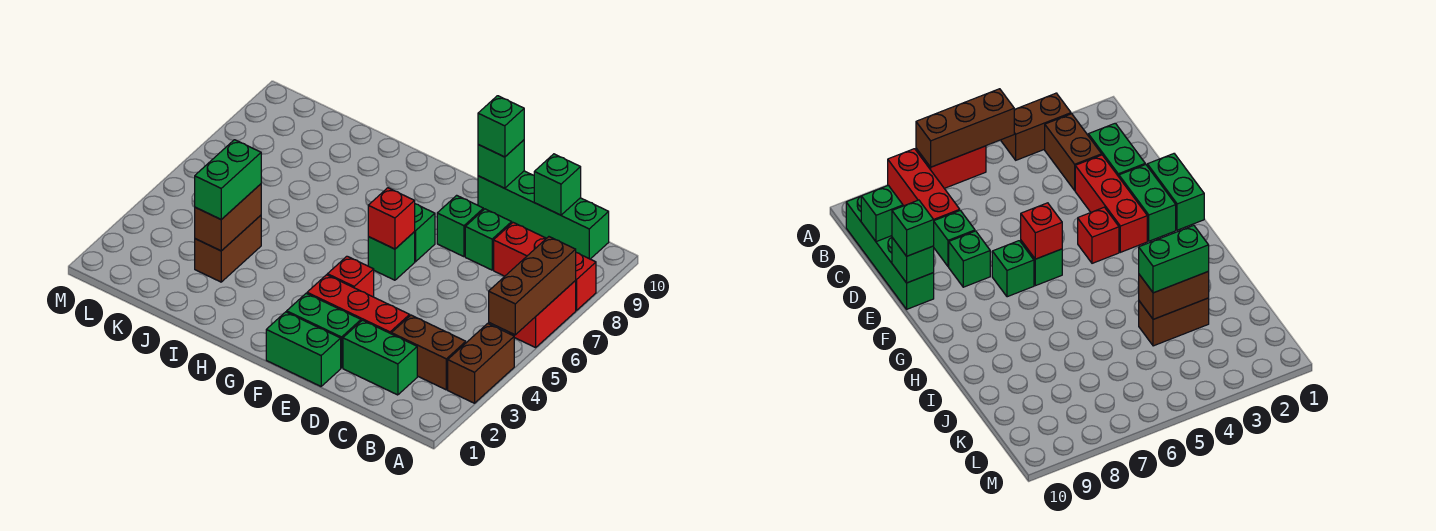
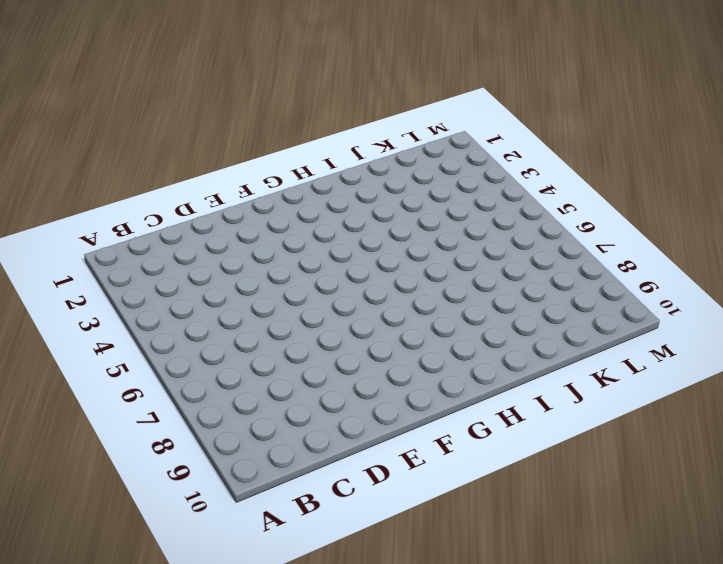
none -> brown brick A3:A4 level 1
none -> red brick A6:A7 level 1
none -> red brick A8:C8 level 1

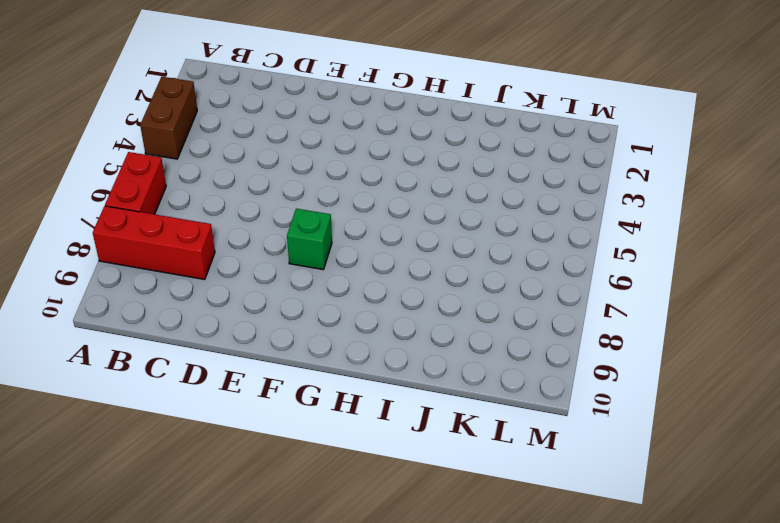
none -> brown brick B3:C3 level 1
none -> green brick B10:E10 level 1
none -> green brick C2:D2 level 1

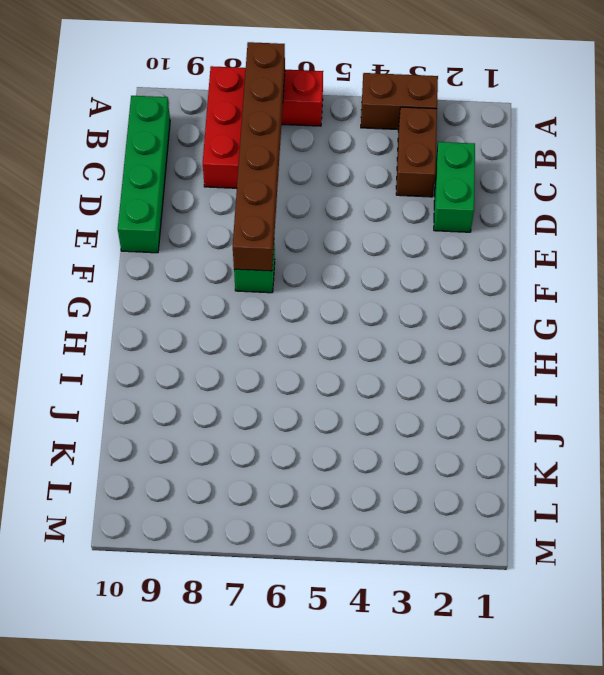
brown brick A7:F7 level 2 -> brown brick A5:A7 level 2
none -> red brick D3:F3 level 1
none -> green brick D8 level 1
none -> green brick E1:F1 level 1

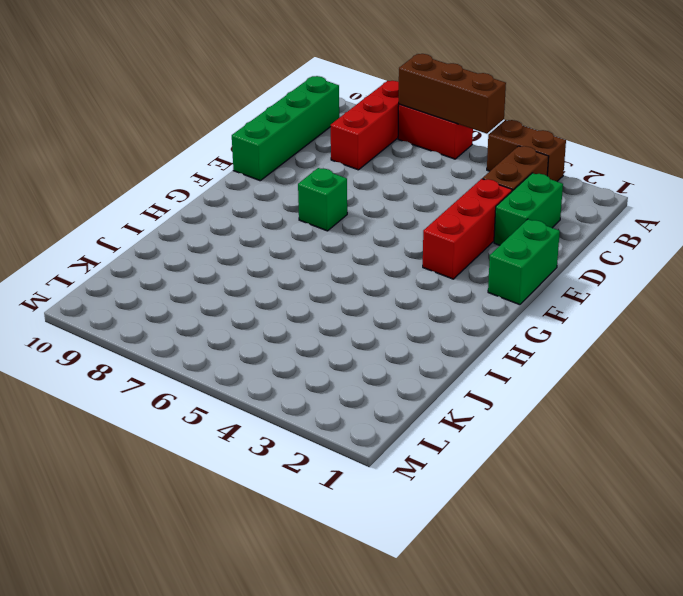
none -> green brick D8 level 1
none -> green brick E2:F2 level 1
none -> green brick E8 level 1

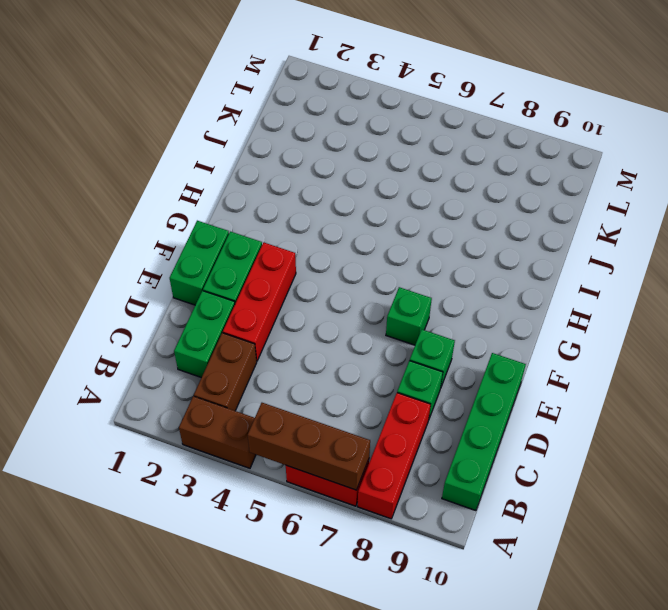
none -> red brick F4 level 1
none -> green brick F6 level 1
none -> brown brick J3:J4 level 1

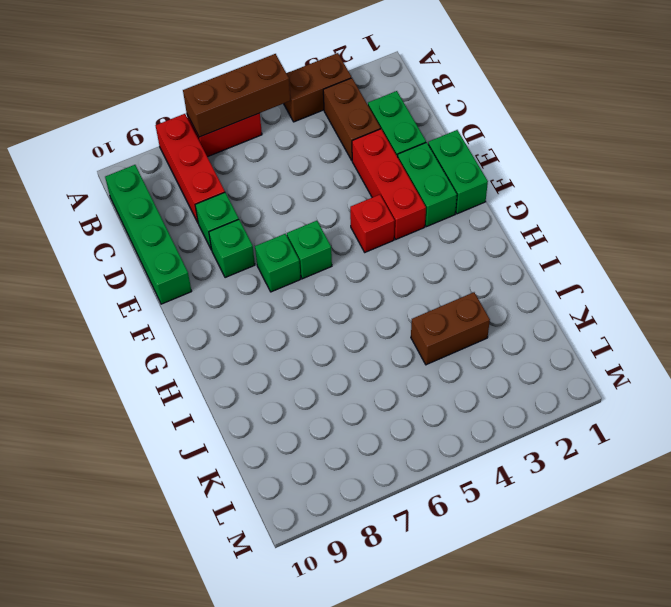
none -> green brick C10 level 2
none -> green brick E10 level 2
none -> red brick F6 level 2

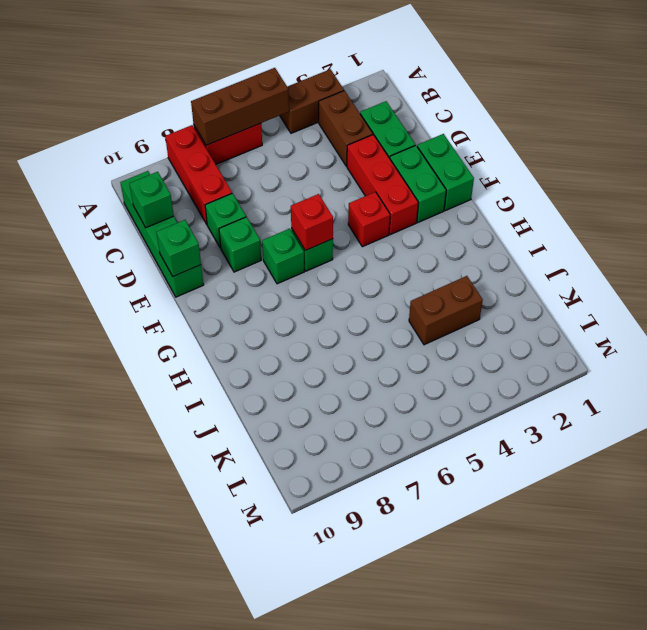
none -> brown brick J3:J4 level 2
none -> green brick E10 level 3
none -> green brick J3:J4 level 3

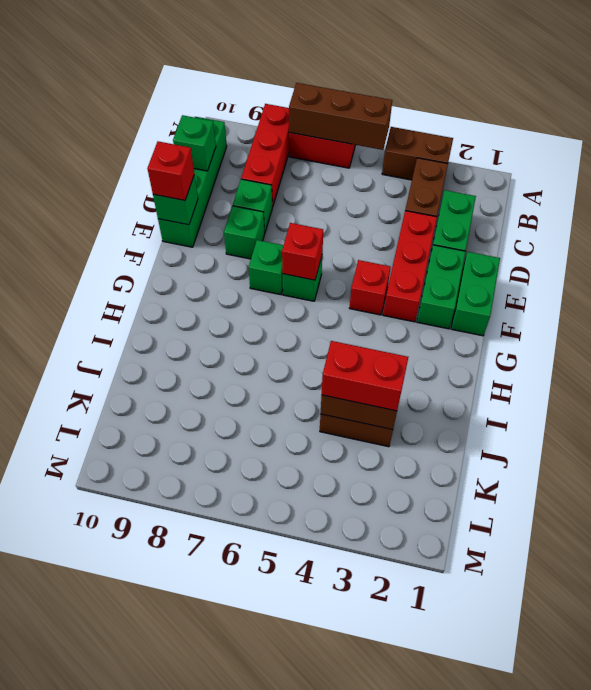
red brick E10 level 3 -> green brick E10 level 3
red brick J3:J4 level 3 -> green brick J3:J4 level 3

